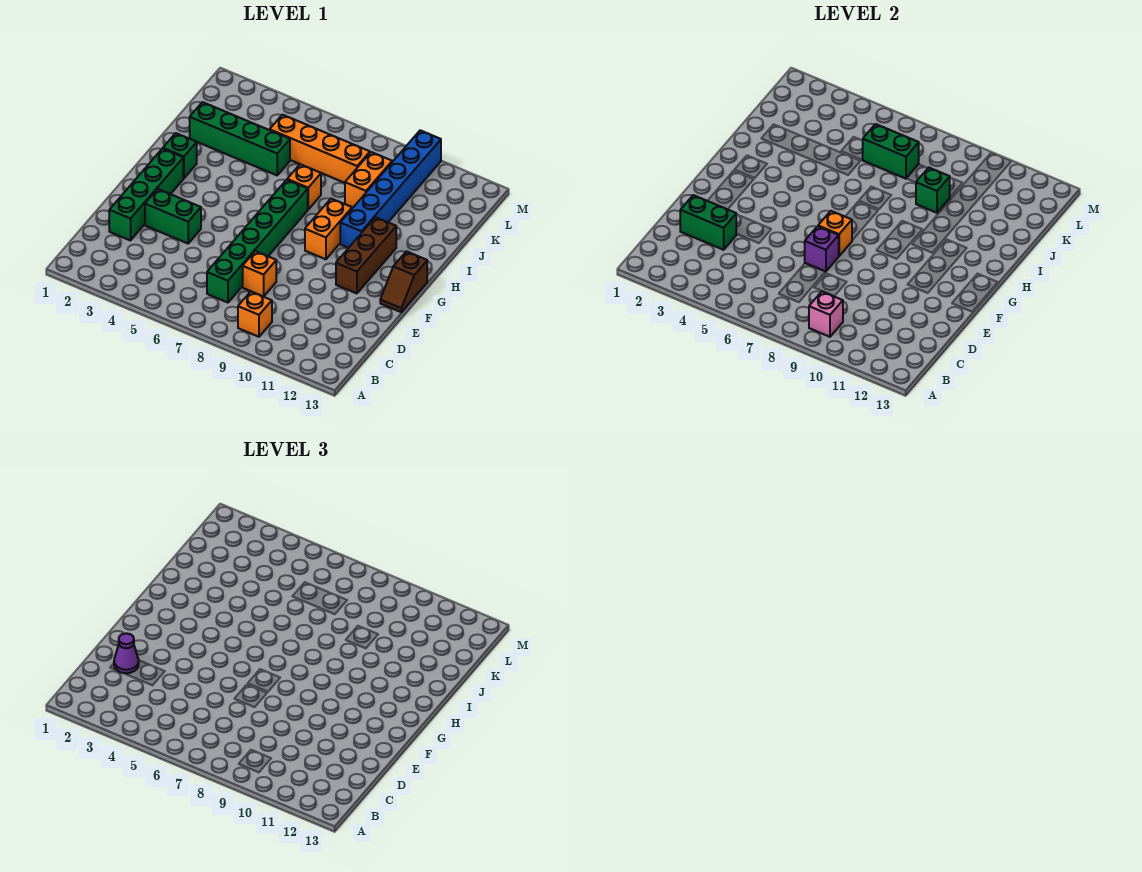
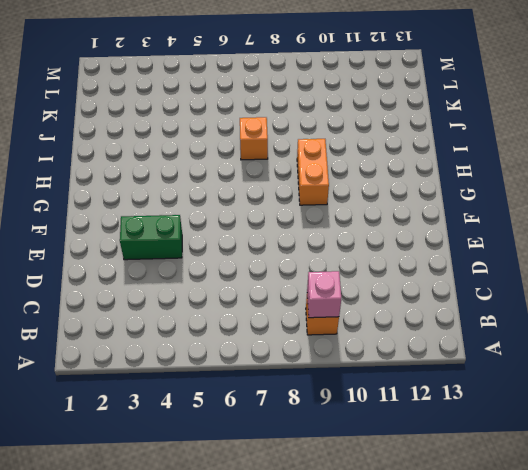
none -> green brick C7:H7 level 1
none -> green brick D2:G2 level 1
none -> orange brick D8 level 1

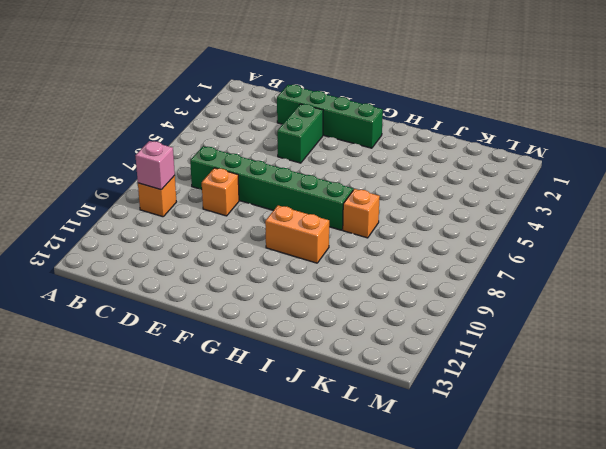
none -> brown brick F11:H11 level 1
none -> brown slope F13:G13 level 1 top G
none -> green brick H2 level 1

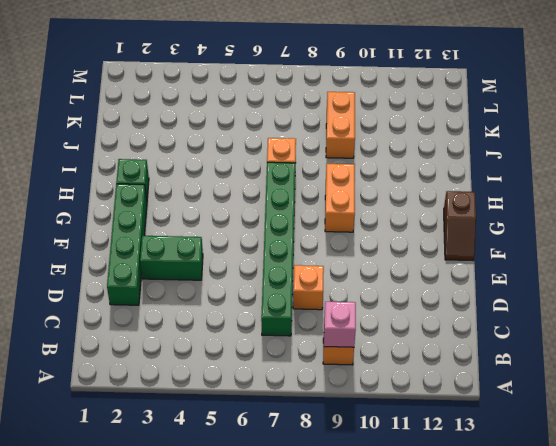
none -> brown brick F11:H11 level 1
none -> blue brick H10:M10 level 1
none -> green brick J2:J5 level 1

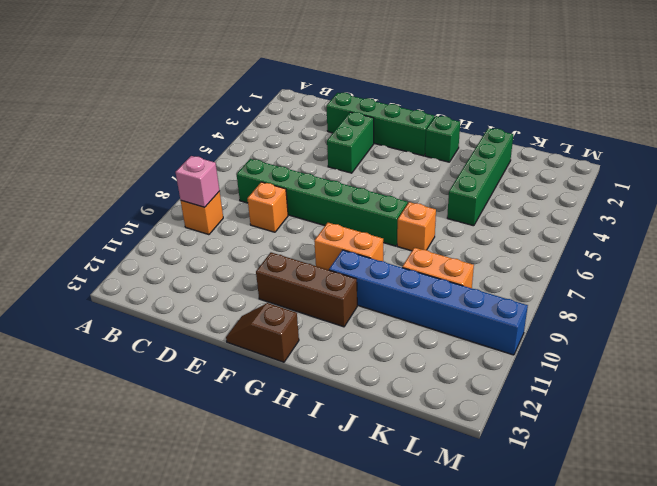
none -> orange brick K5:K8 level 1
none -> green brick D2:D3 level 2
none -> purple brick E7 level 2

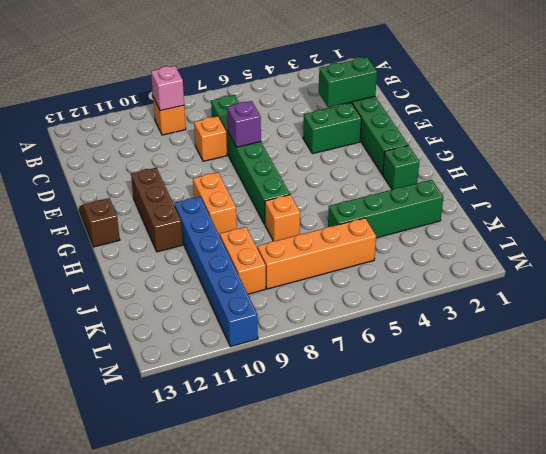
none -> orange brick F7 level 2
none -> green brick J9 level 2
none -> green brick K6:K7 level 2

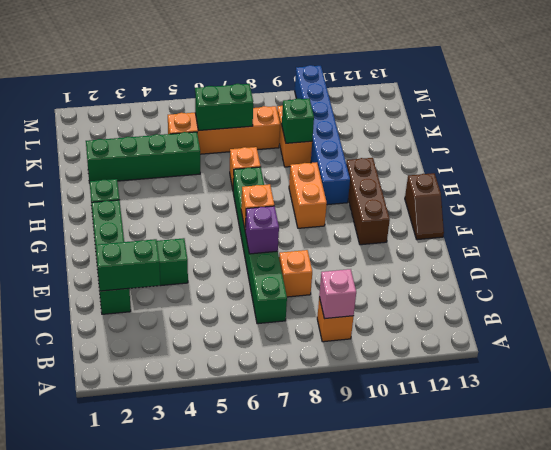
none -> purple cone D2 level 3

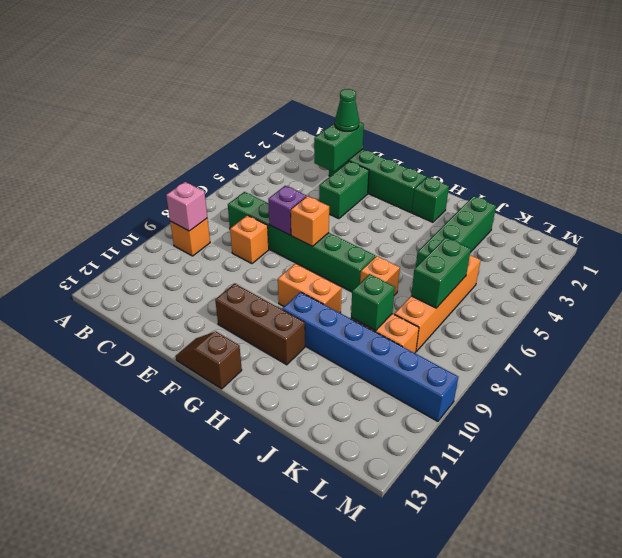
green cone D2 level 3 -> purple cone D2 level 3

